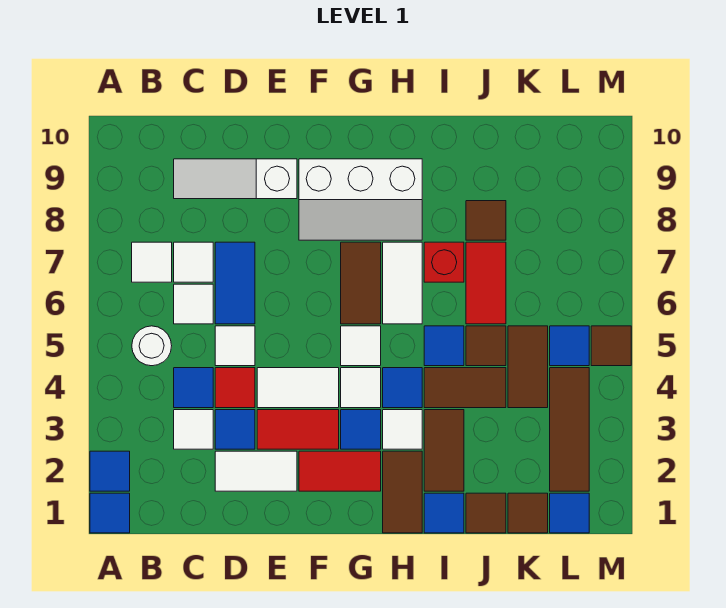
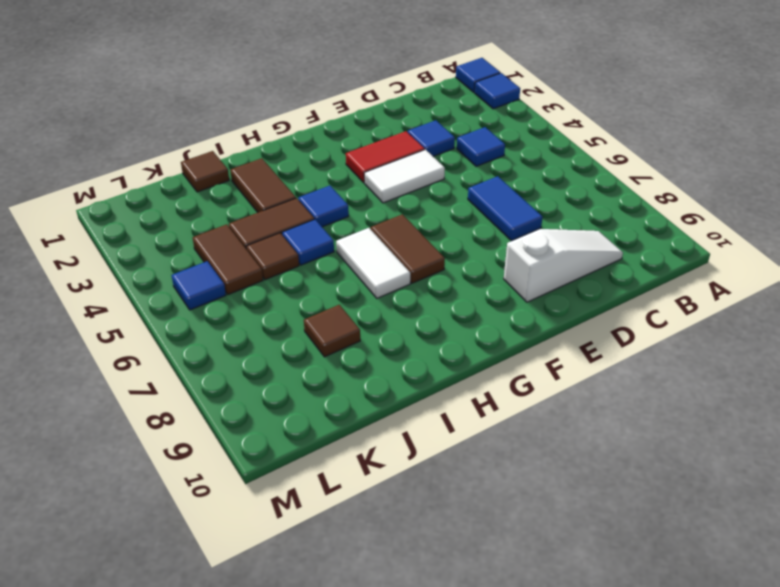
none -> white round brick B5 level 1
none -> white tile B7 level 1
none -> white tile C3 level 1
none -> white tile C6 level 1

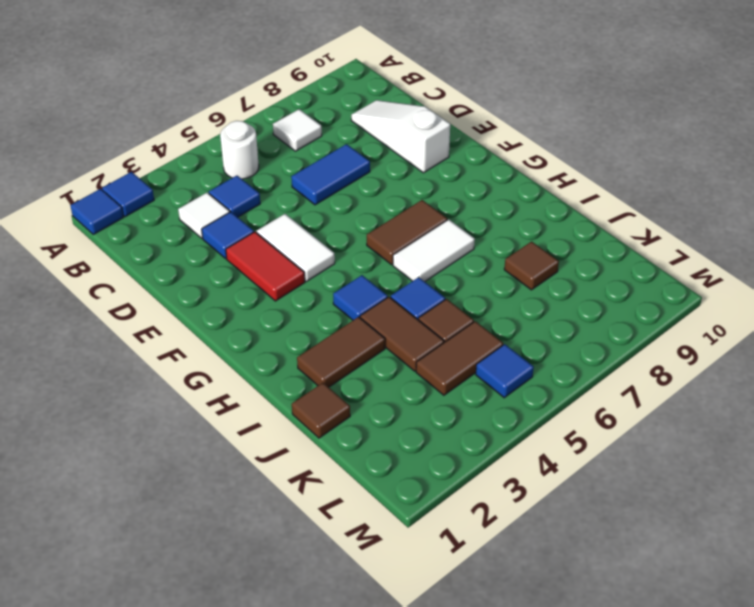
none -> white tile C6 level 1
none -> white tile C7 level 1
none -> white tile D2:E2 level 1
none -> red tile D4 level 1

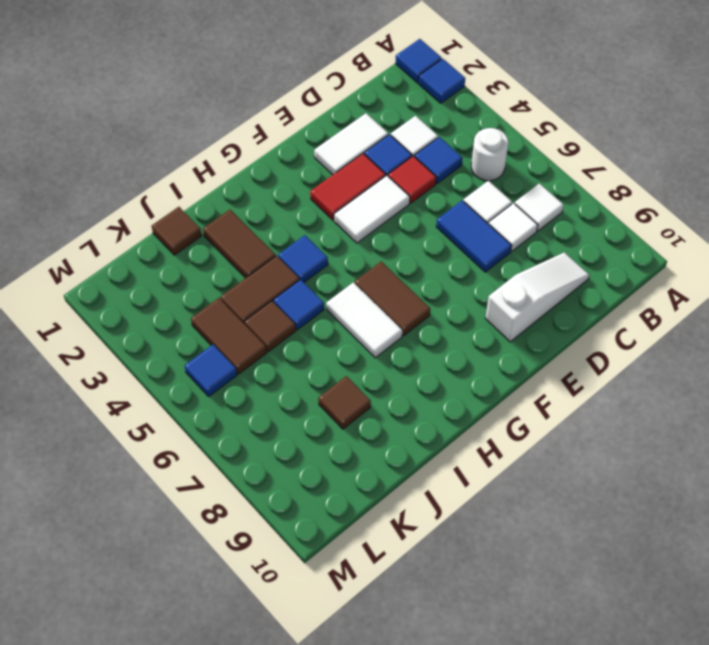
none -> white tile D5 level 1
none -> red tile F2:G2 level 1
none -> white slope F8:H9 level 1 top 9
none -> blue tile G3 level 1

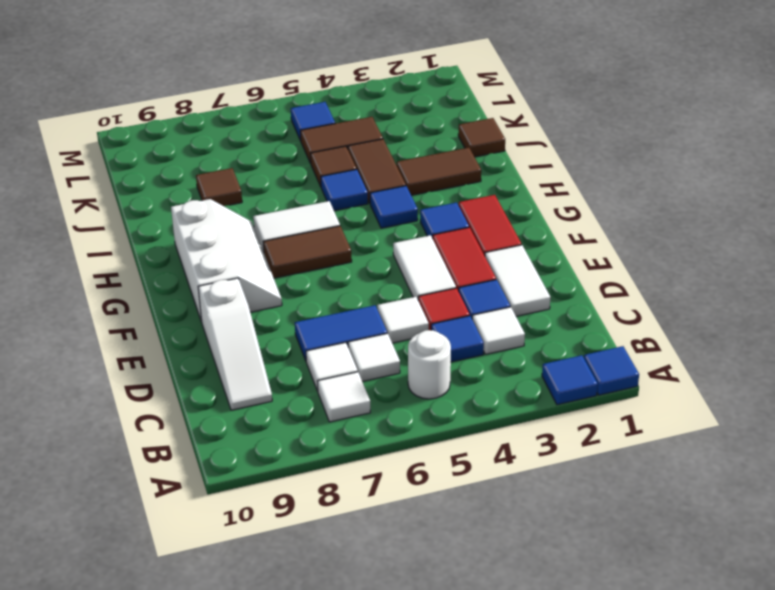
none -> white tile G4 level 1
none -> white tile G5 level 1
none -> brown tile H1:H2 level 1
none -> white tile H3 level 1

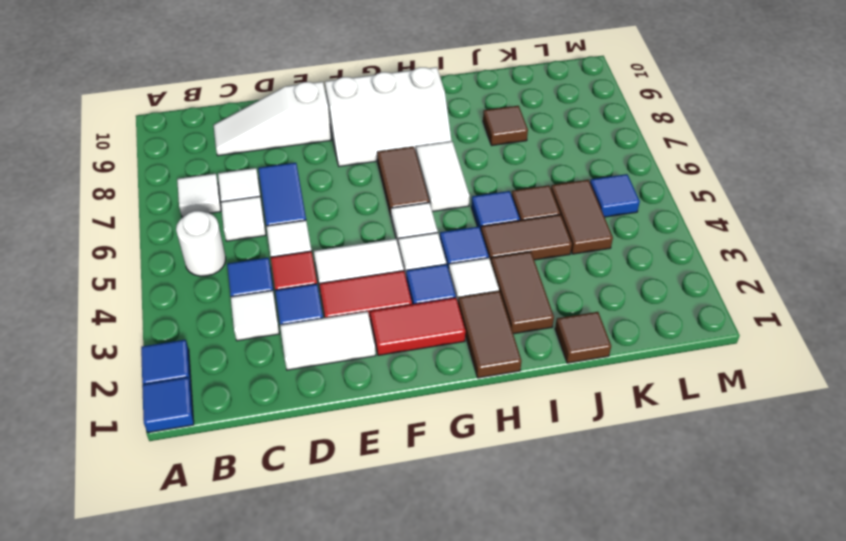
none -> blue tile I1 level 1
none -> red brick I7 level 1
none -> red tile J6:J7 level 1
none -> brown tile K1 level 1

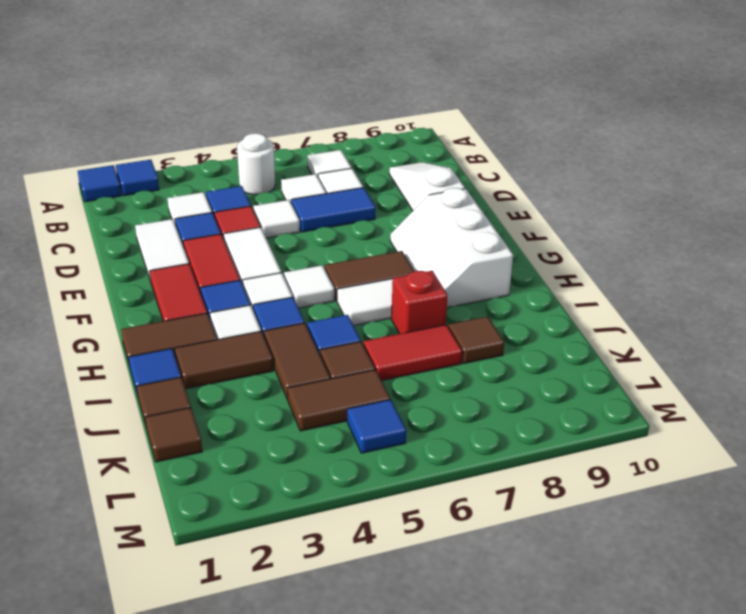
none -> blue tile L1 level 1
none -> brown tile L2:L4 level 1
none -> brown tile M5 level 1

